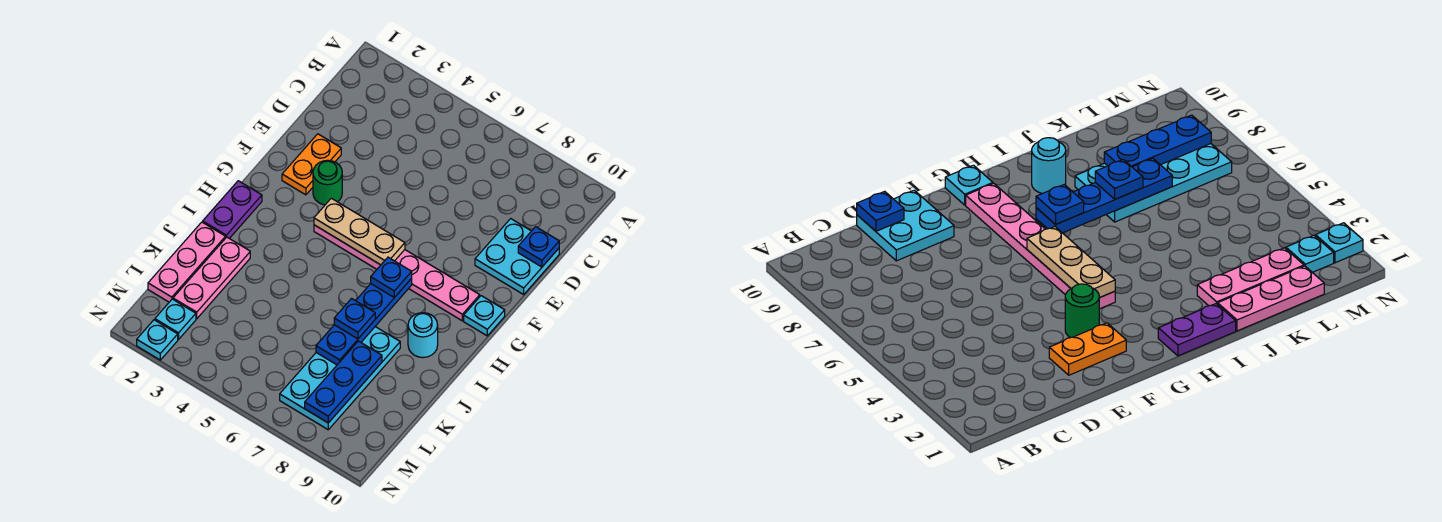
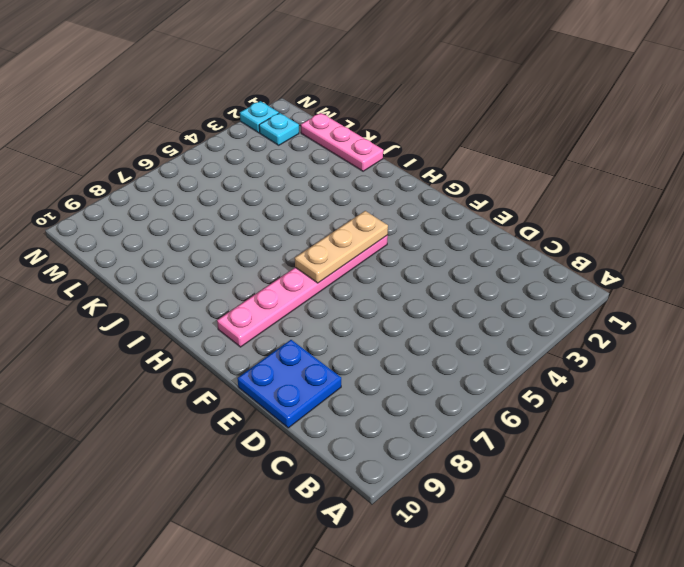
blue plate D9:E10 level 1 -> cyan plate D9:E10 level 1
none -> orange plate E2:F2 level 1
none -> green round brick F3 level 1
none -> cyan plate G10 level 1

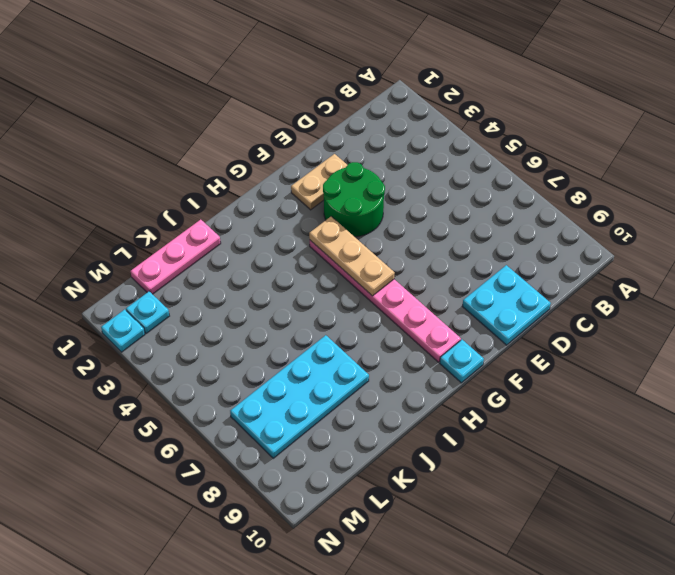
tan plate E2:F2 level 1 -> orange plate E2:F2 level 1
green round brick E3:F4 level 1 -> green round brick F3 level 1
none -> purple plate H1:I1 level 1
none -> cyan round brick I9 level 1
none -> pink plate J2:L2 level 1

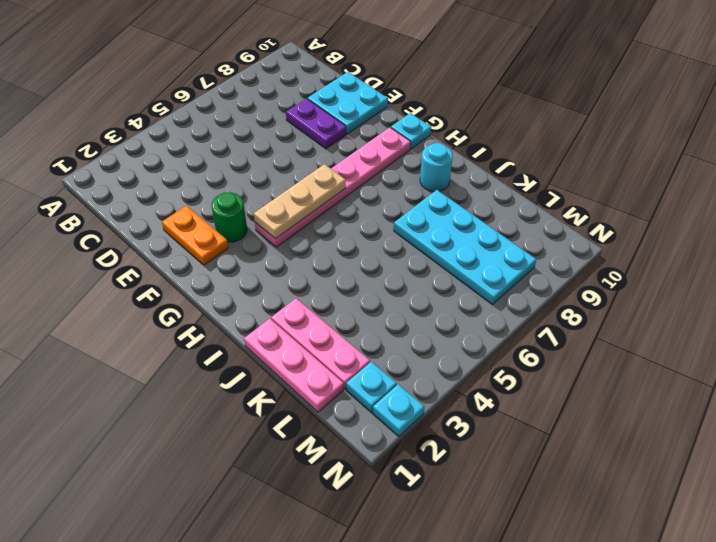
purple plate D8:E8 level 1 -> purple plate H1:I1 level 1
none -> blue plate D10 level 2
none -> blue plate H7:K7 level 2
none -> blue plate K8:M8 level 2

